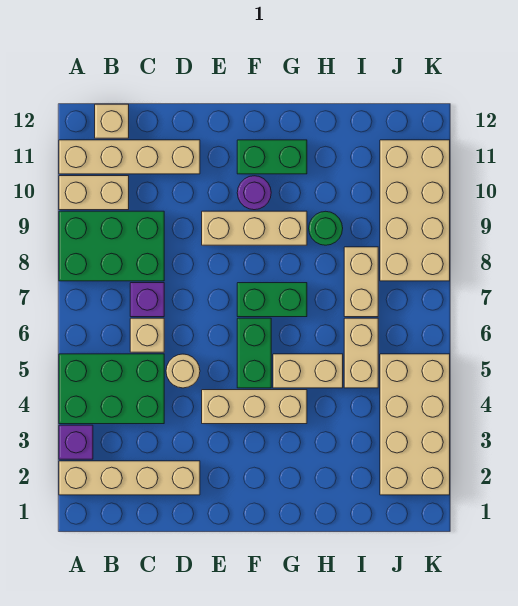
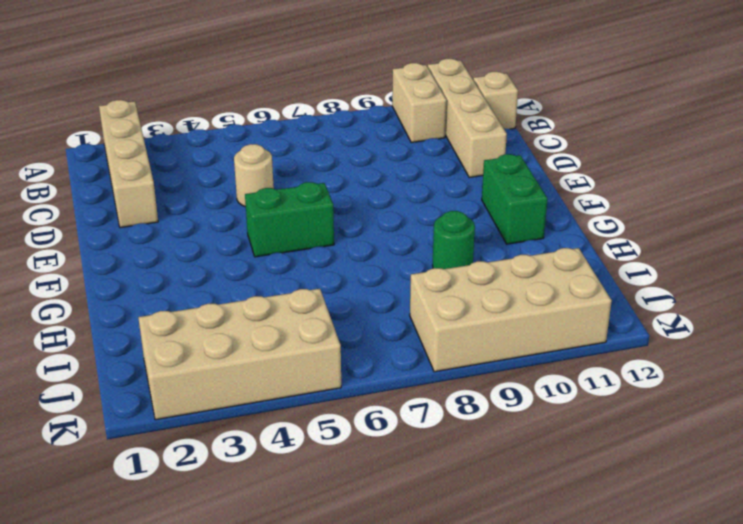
none -> purple brick A3 level 1
none -> green brick A4:C5 level 1
none -> green brick A8:C9 level 1

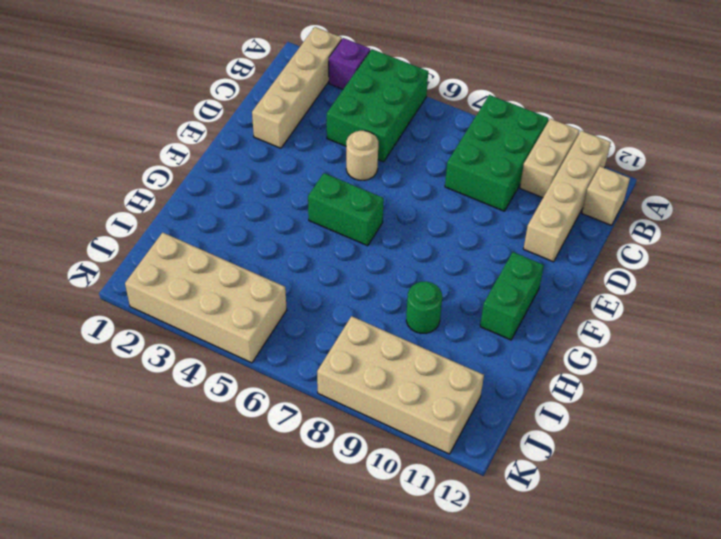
none -> tan brick C6 level 1
none -> purple brick C7 level 1
none -> tan brick E4:G4 level 1

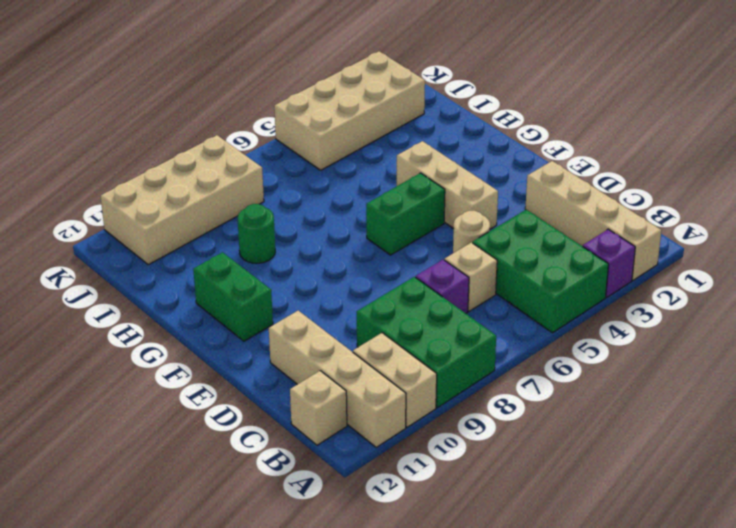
none -> tan brick E9:G9 level 1
none -> green brick F7:G7 level 1
none -> purple round brick F10 level 1

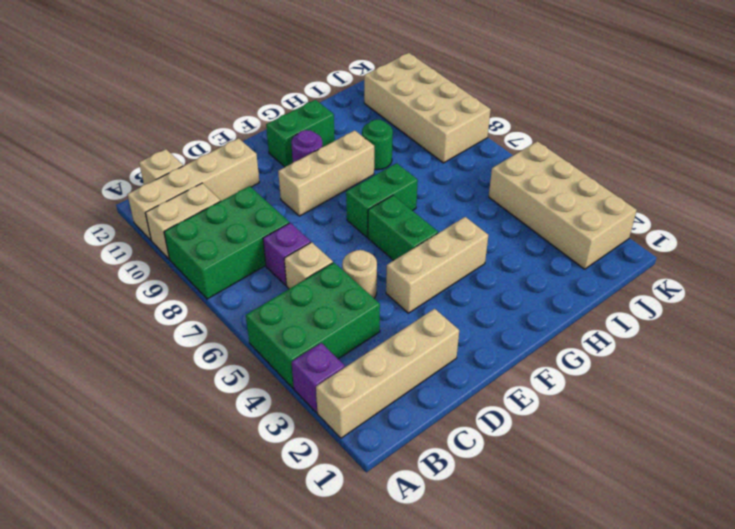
none -> tan brick G5:H5 level 1
none -> tan brick I5:I6 level 1
none -> tan brick I7:I8 level 1

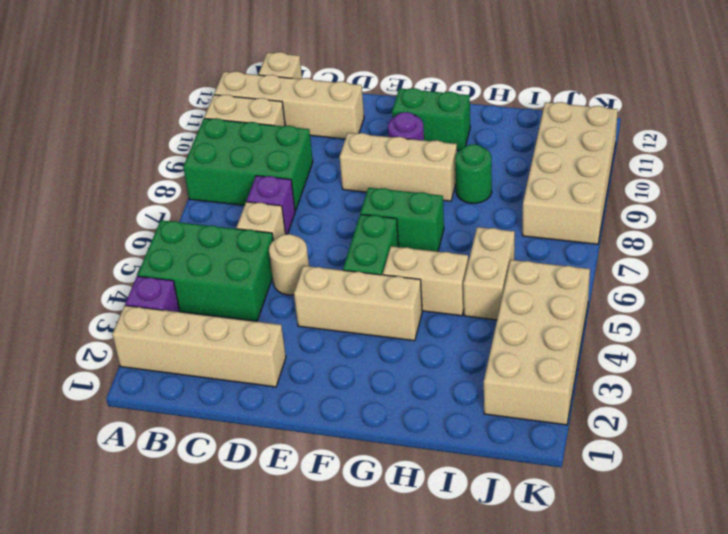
none -> tan brick I7:I8 level 1

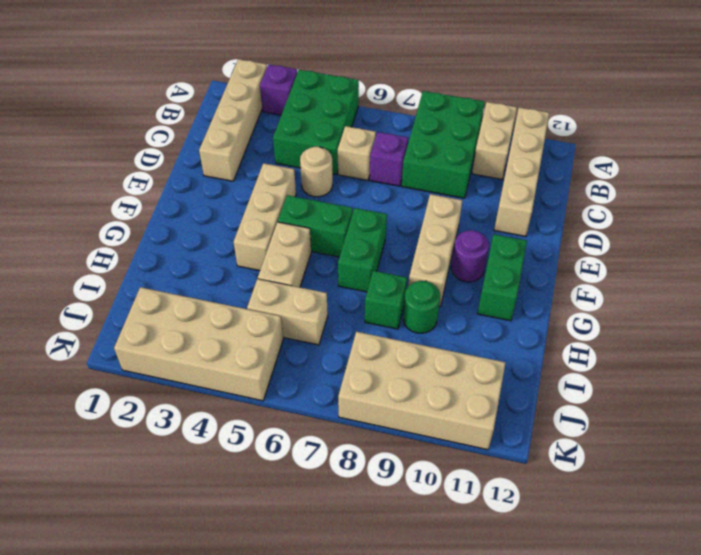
green brick H8 level 1 -> none
none -> tan brick B12 level 1
none -> tan brick I7:I8 level 1

